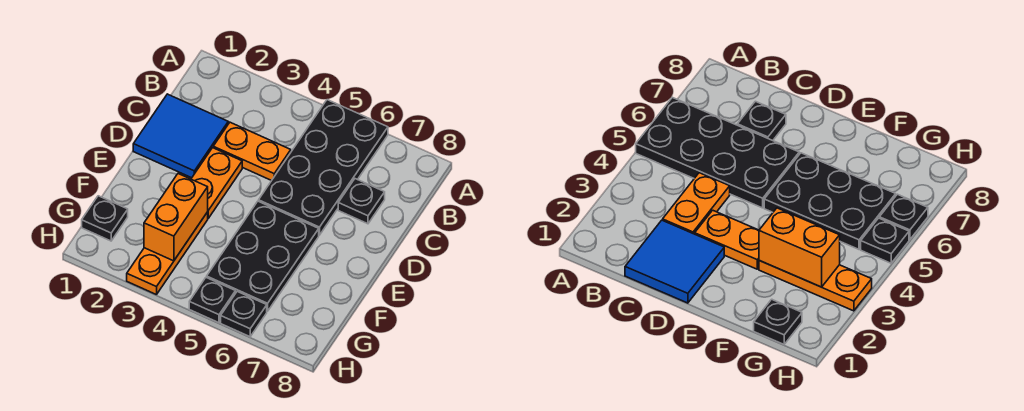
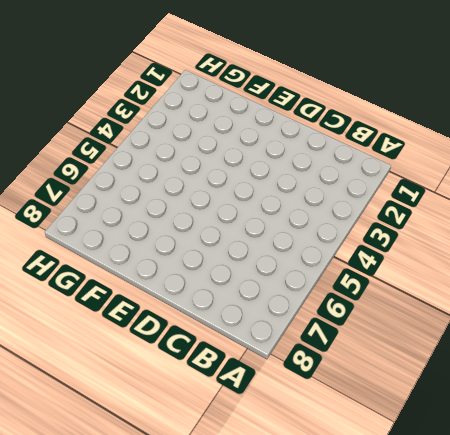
none -> black plate A5:D6 level 1
none -> blue tile C1:D2 level 1

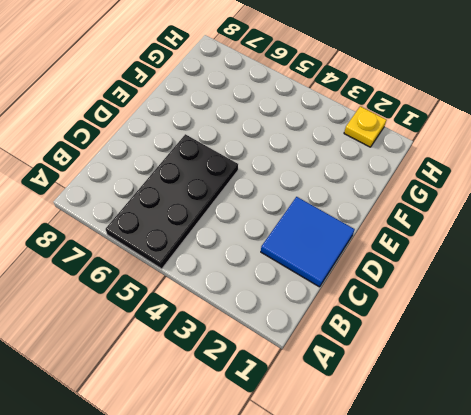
yellow plate H2 level 1 -> none
none -> orange plate C3:C4 level 1
none -> black plate C7 level 1

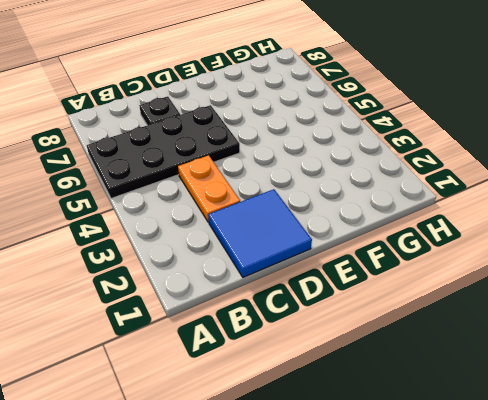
none -> orange plate D3:E3 level 1
none -> black plate E5:G6 level 1

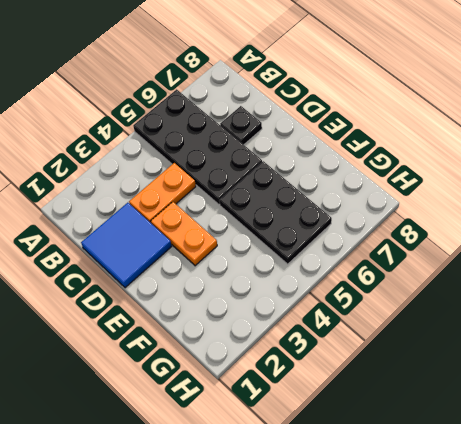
none -> orange plate F3:H3 level 1
none -> black plate G1 level 1

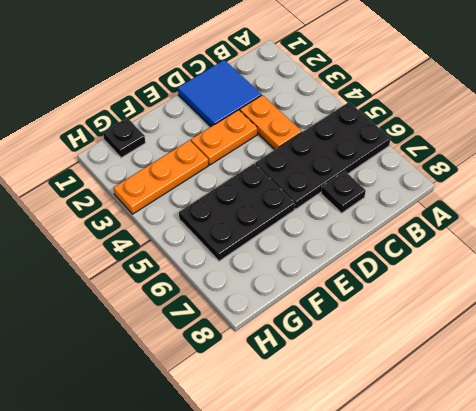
none -> black plate H5 level 1
none -> black plate H6 level 1

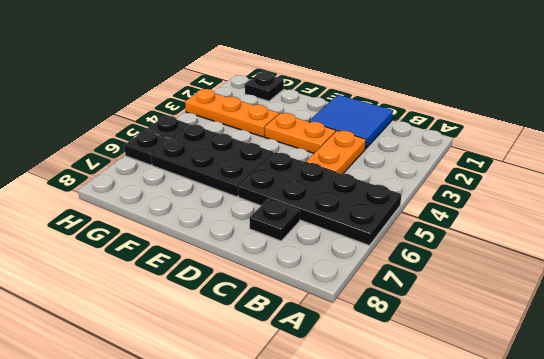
none -> orange brick F3:G3 level 2

